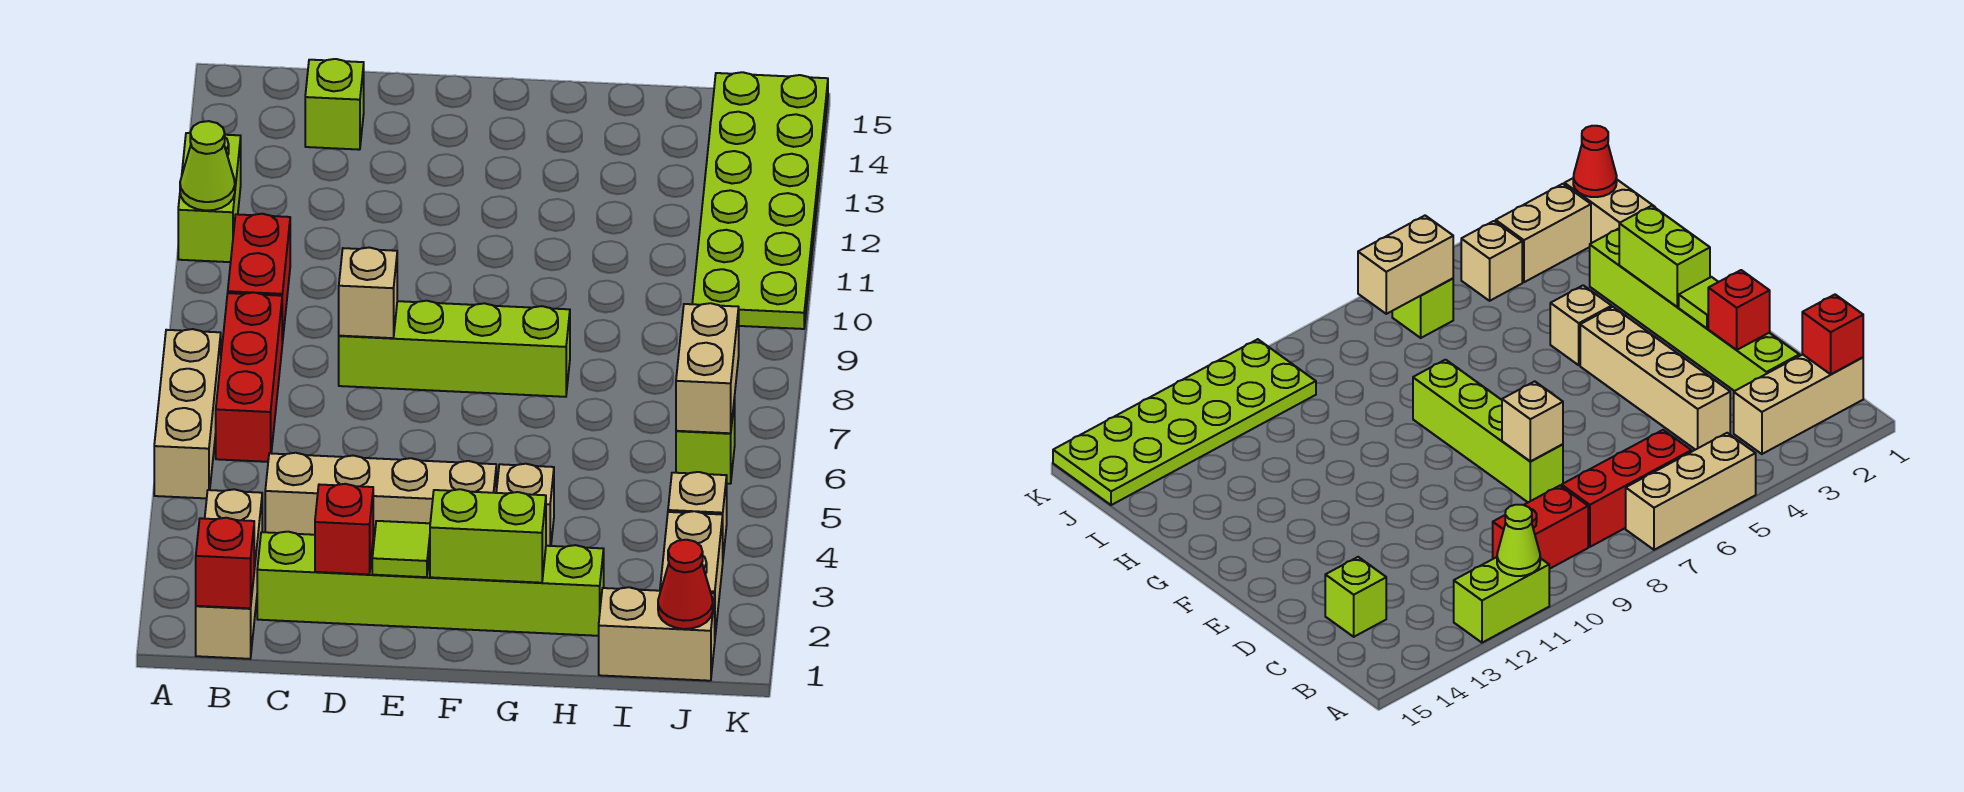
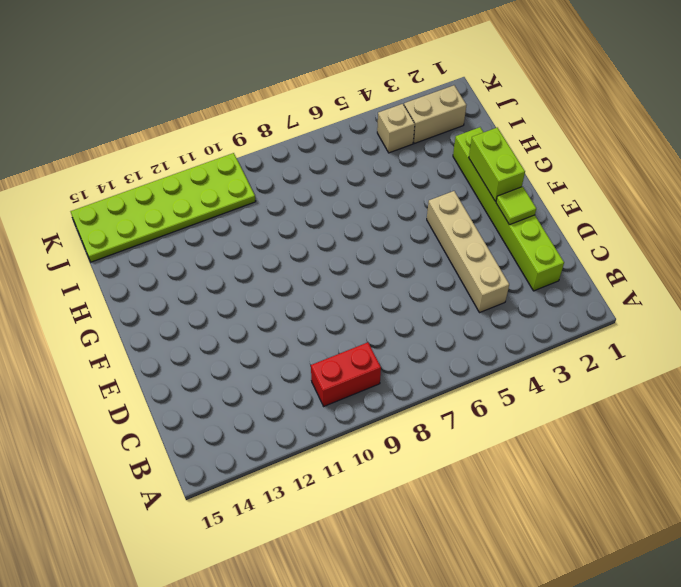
none -> tan brick A5:A7 level 1
none -> lime brick A11:A12 level 1
none -> tan brick B1:B3 level 1

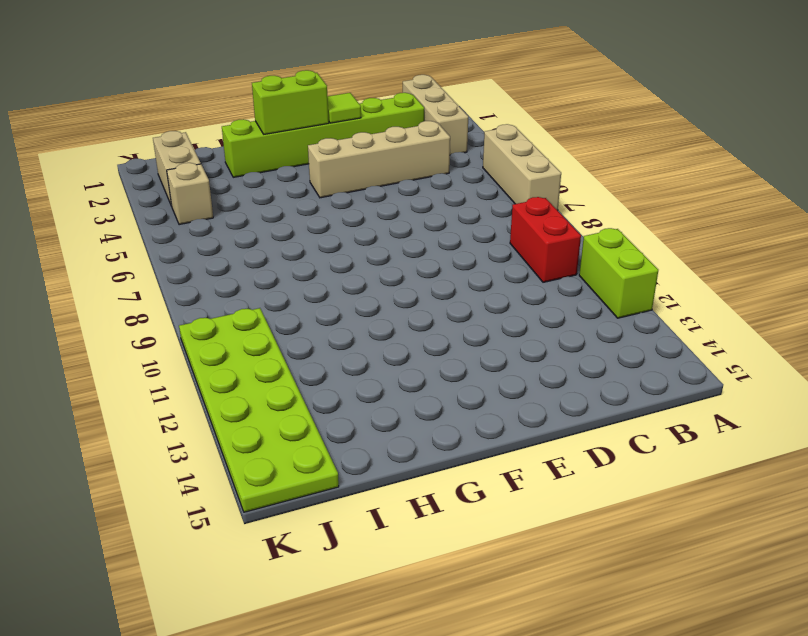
none -> red brick B6:B8 level 1
none -> lime brick C14 level 1
none -> lime brick D8:G8 level 1

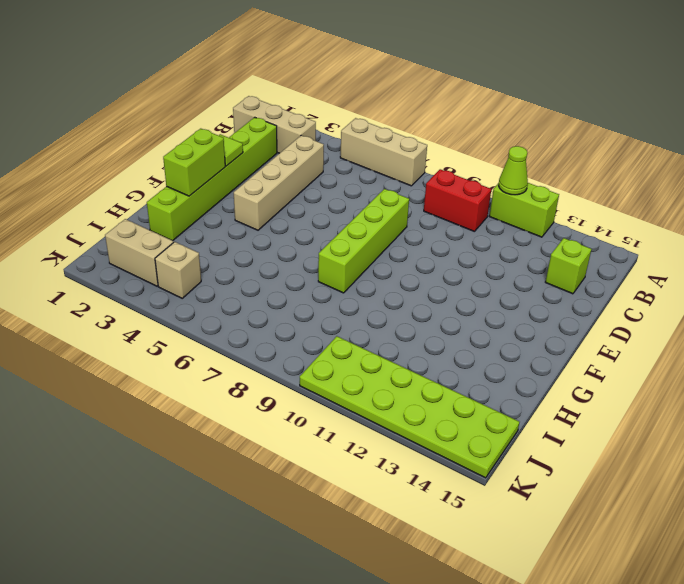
none -> red brick B6:B8 level 1
none -> tan brick G4 level 1
none -> tan brick I1:J1 level 1

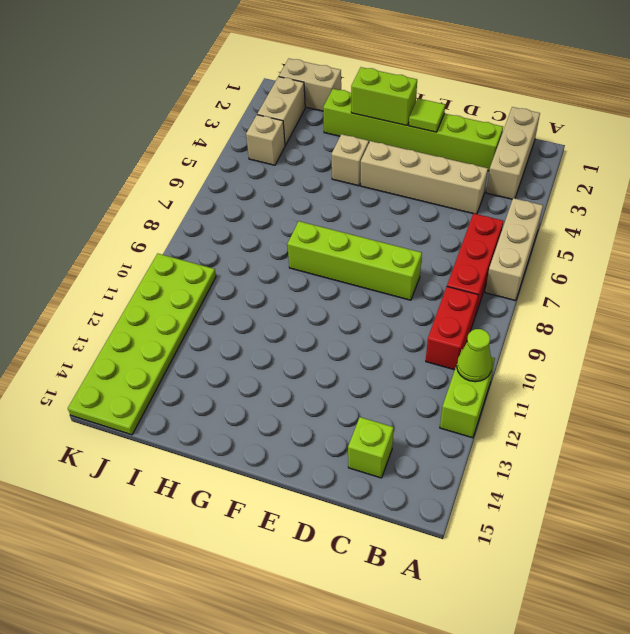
none -> lime brick J6 level 1
none -> red brick B1 level 2
none -> red brick D2 level 2

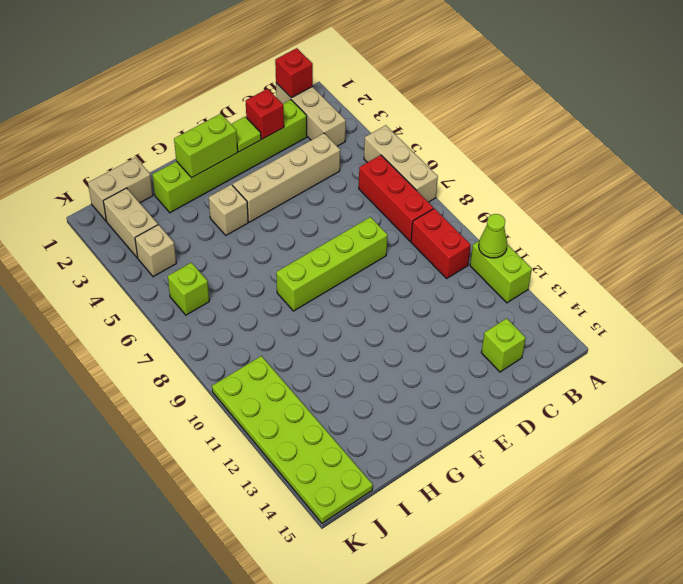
none -> tan brick D8 level 2
none -> red cone J1 level 2
none -> tan brick J6:J7 level 2

